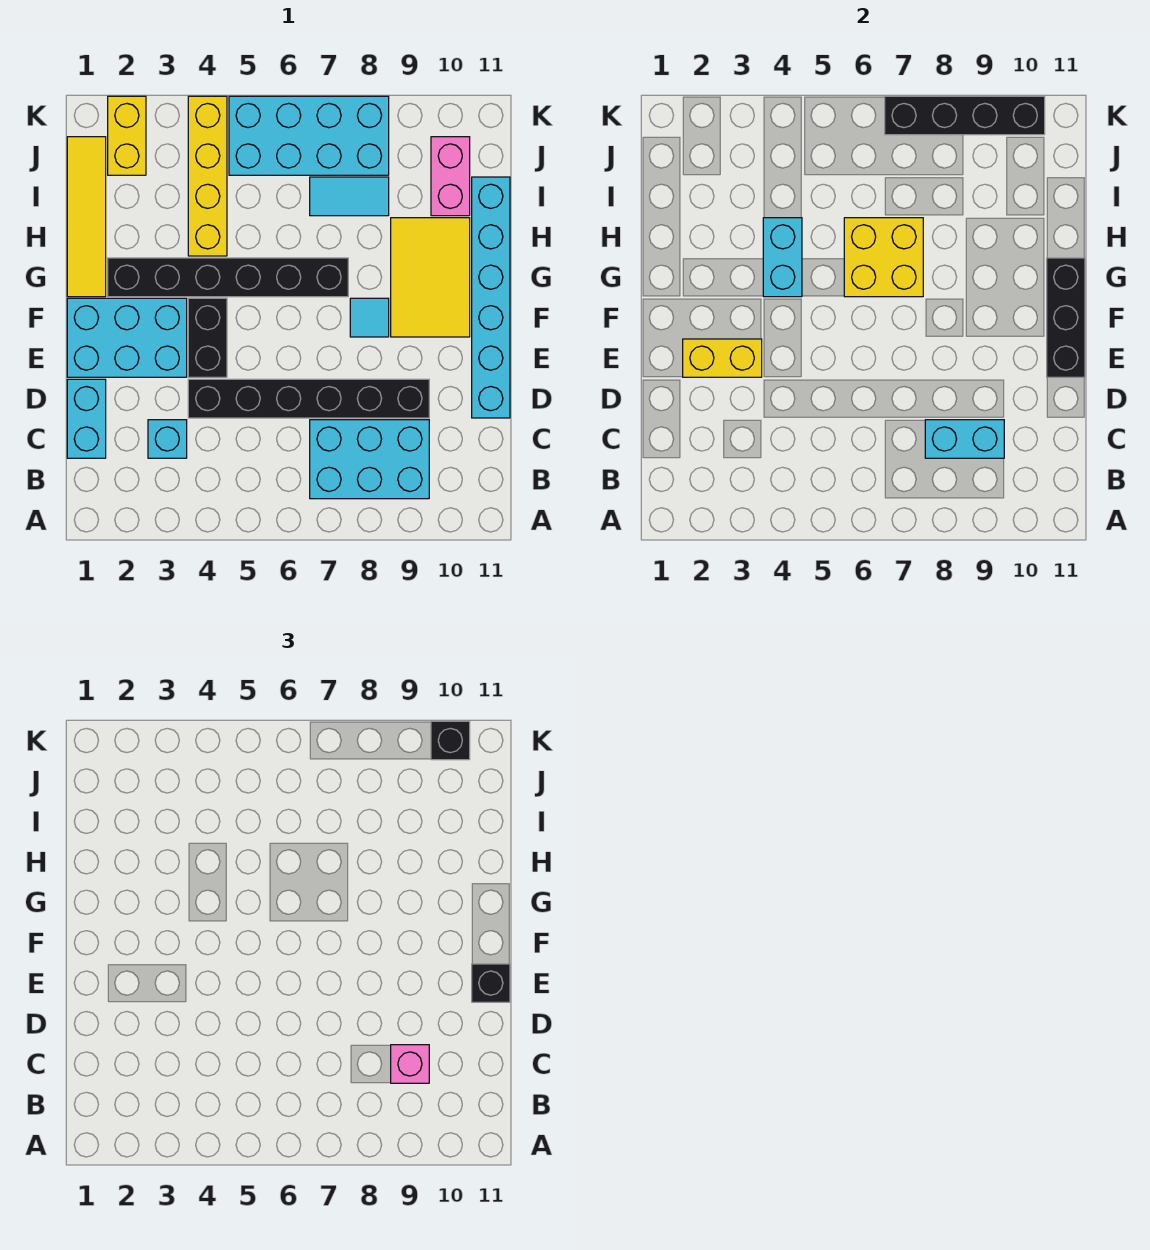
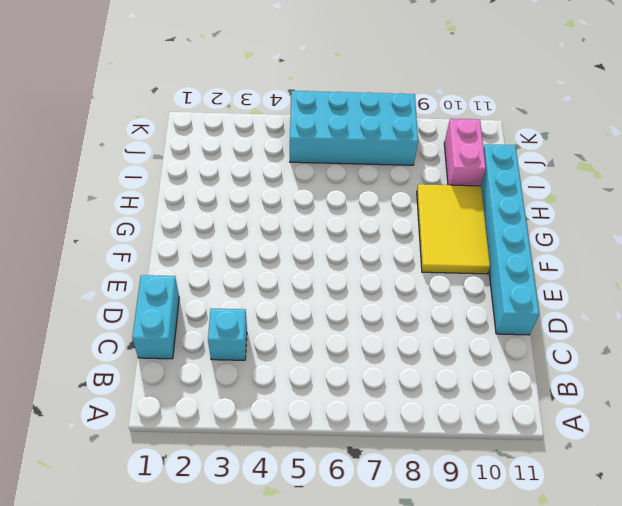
none -> cyan brick B7:C9 level 1
none -> black brick D4:D9 level 1
none -> cyan brick E1:F3 level 1

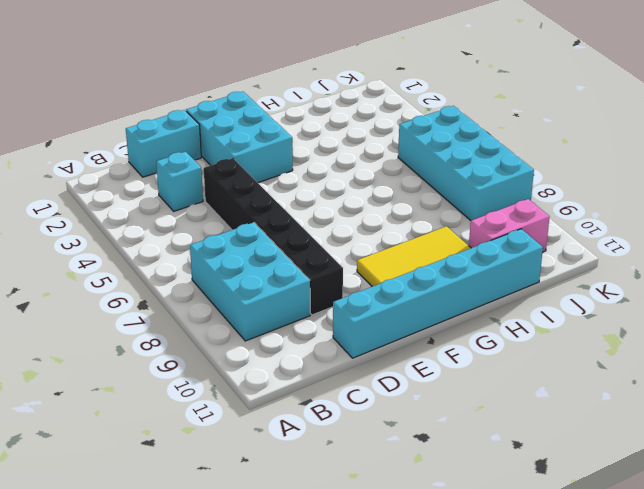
none -> black brick E4:F4 level 1
none -> cyan tile F8 level 1
none -> yellow tile G1:J1 level 1

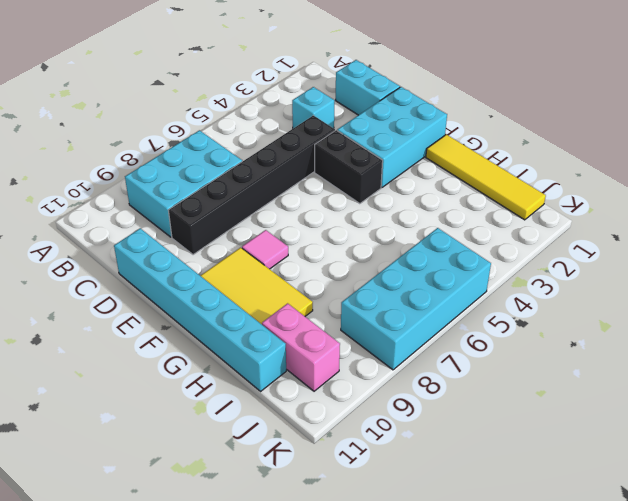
pink tile F8 level 1 -> cyan tile F8 level 1
none -> black brick G2:G7 level 1
none -> yellow brick H4:K4 level 1
none -> cyan tile I7:I8 level 1

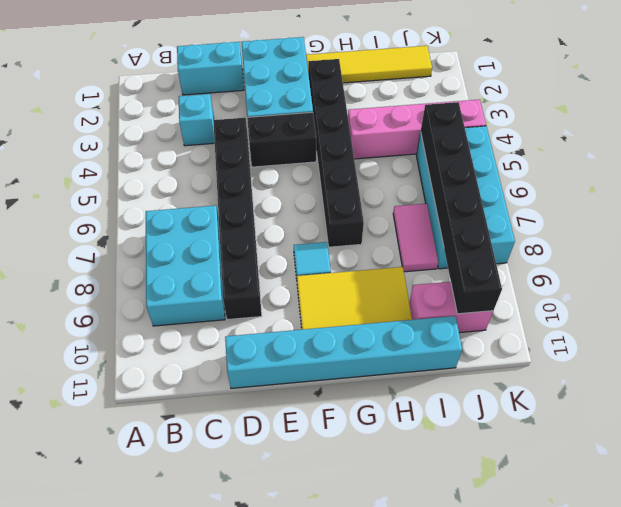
pink brick H4:K4 level 1 -> yellow brick H4:K4 level 1
pink tile I7:I8 level 1 -> cyan tile I7:I8 level 1
black brick J5:J10 level 2 -> none
none -> yellow brick J2:K2 level 1
none -> cyan brick C8:C9 level 2
none -> yellow brick E2:E3 level 2

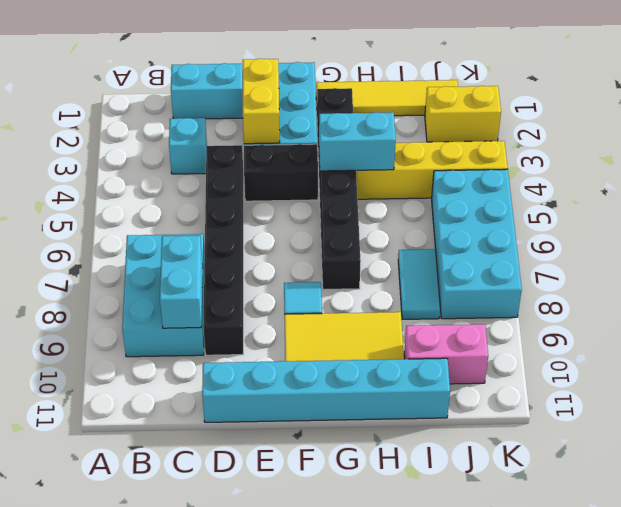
none -> black brick E11:G11 level 2
none -> yellow brick G6:H7 level 2
none -> black brick K7:K10 level 2

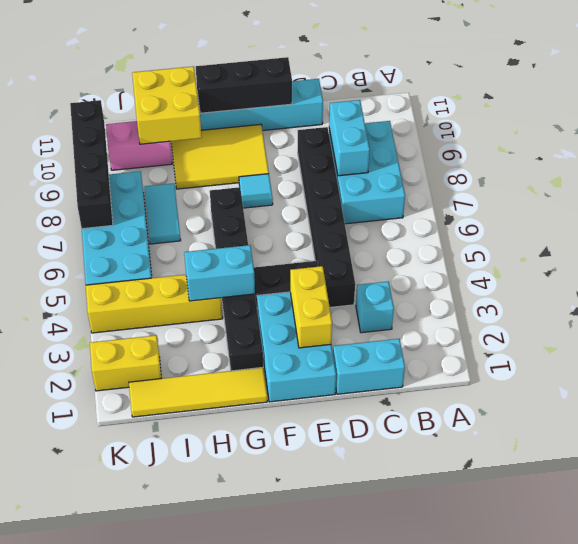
yellow brick H10:I11 level 2 -> yellow brick G6:H7 level 2
none -> pink brick C9 level 3
none -> black brick E11 level 3
none -> black brick K10 level 3

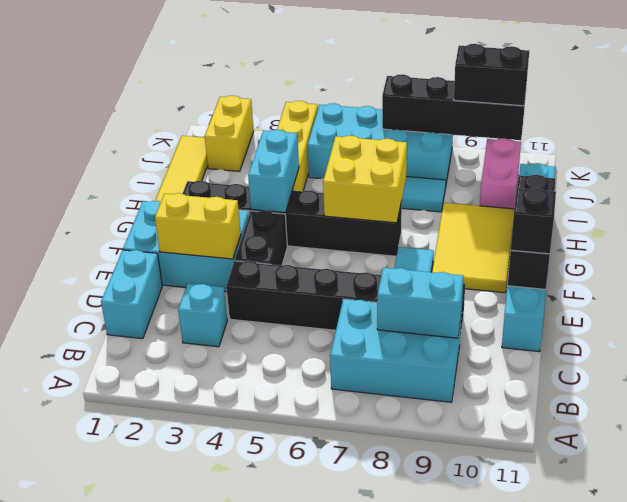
black brick K9:K10 level 3 -> black brick K10 level 3
none -> pink brick C9 level 3

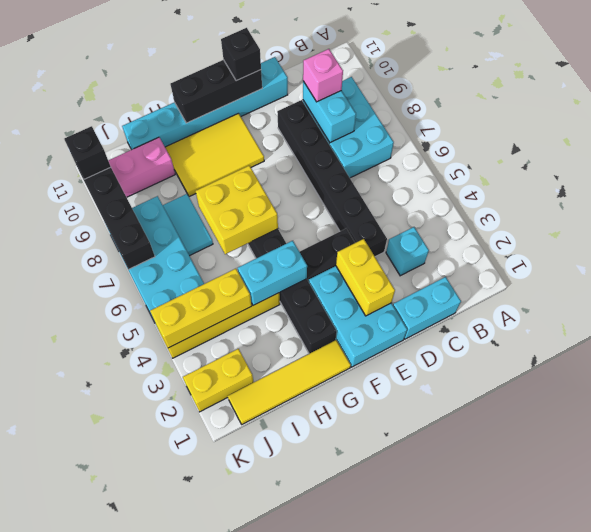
yellow brick I4:K4 level 2 -> none
none -> cyan tile F8 level 1

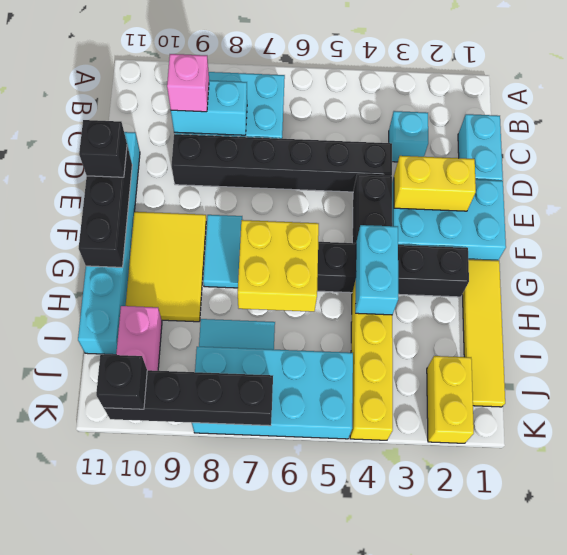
cyan tile F8:G8 level 1 -> cyan tile F8 level 1

